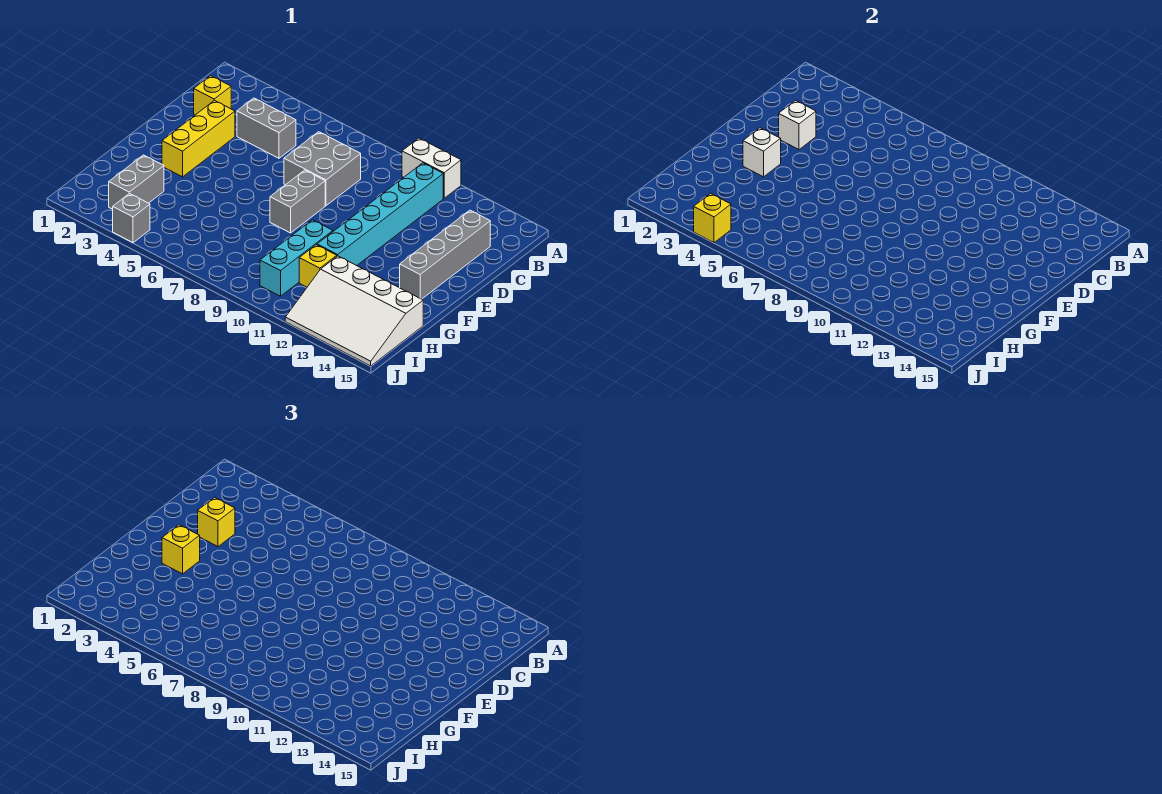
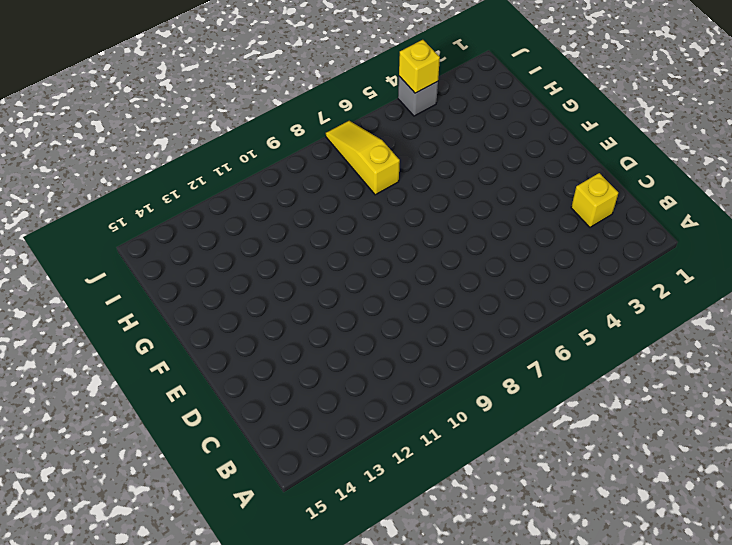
yellow slope H7:J7 level 1 top H -> none
none -> white brick A10:A11 level 1
none -> cyan brick B11:G11 level 1
none -> grey brick C4:C5 level 1

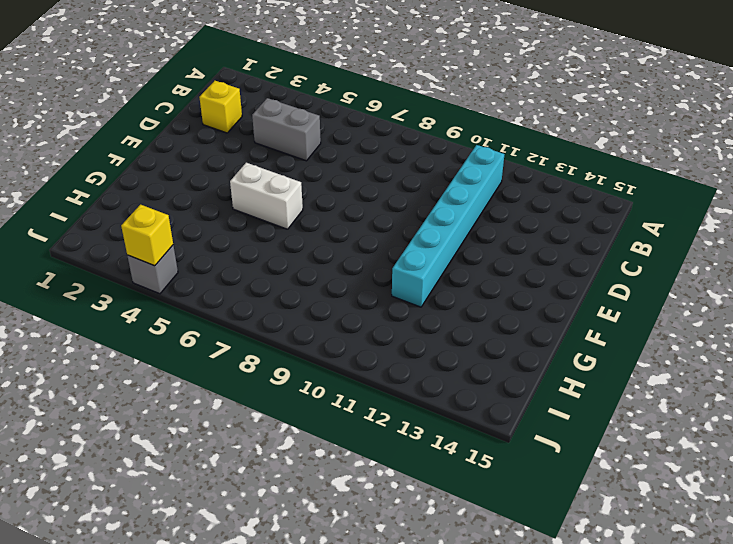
white brick F5:F6 level 1 -> white brick A10:A11 level 1
none -> grey brick C7:D8 level 1
none -> grey brick C14:F14 level 1
none -> yellow brick D3:F3 level 1

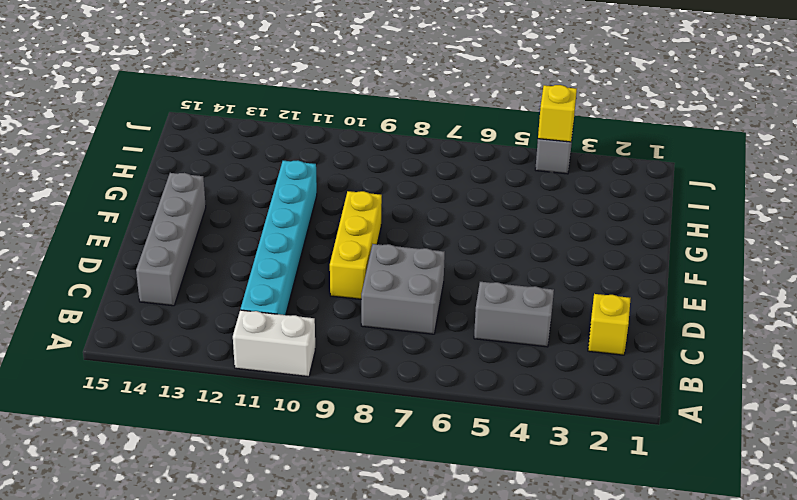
yellow brick D9:F9 level 1 -> yellow brick D3:F3 level 1
none -> grey brick E8:F8 level 1
none -> cyan brick G10:I10 level 1
none -> grey brick H3:I3 level 1

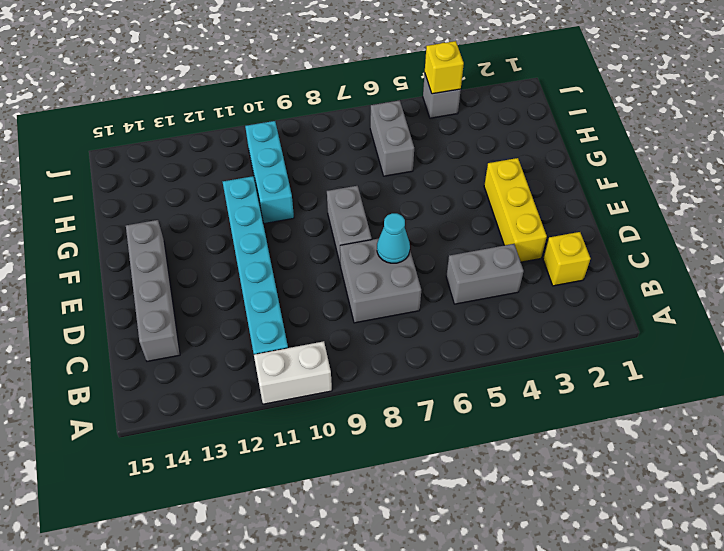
cyan cone D7 level 2 -> none
grey brick H6:I6 level 1 -> grey brick H3:I3 level 1
none -> yellow brick H11 level 1
none -> white slope H12:J15 level 1 top H
none -> white brick D3 level 2

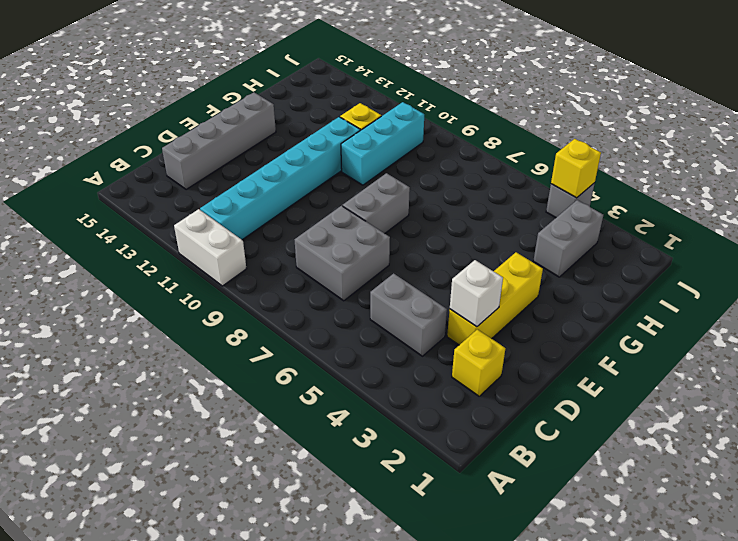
none -> white slope H12:J15 level 1 top H
none -> white brick F3 level 2
none -> yellow brick D3 level 3

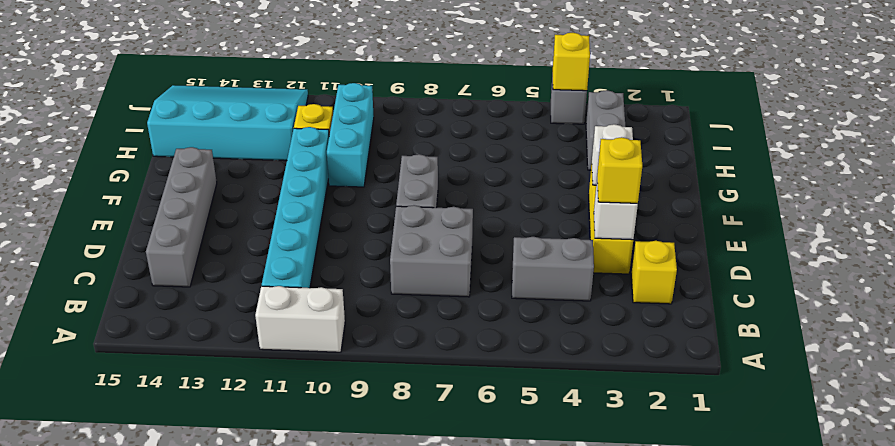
cyan slope H12:J15 level 1 top H -> white slope H12:J15 level 1 top H
none -> yellow brick F3 level 3

